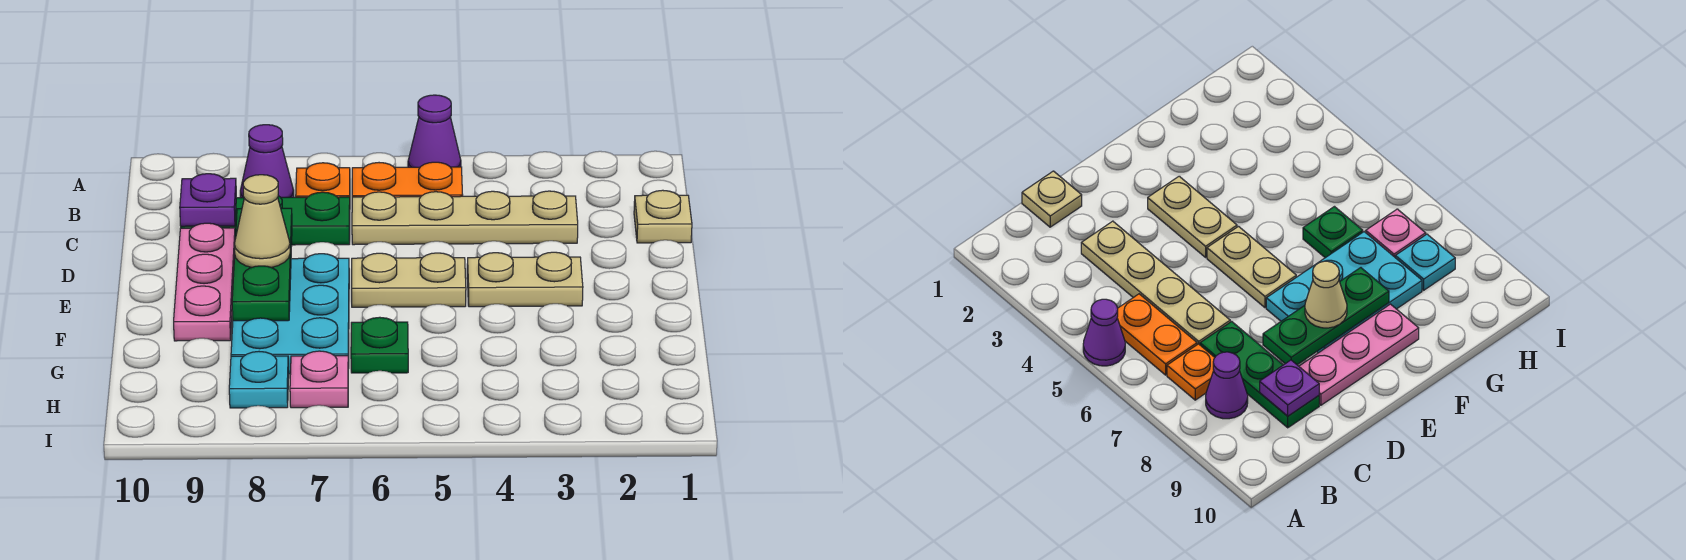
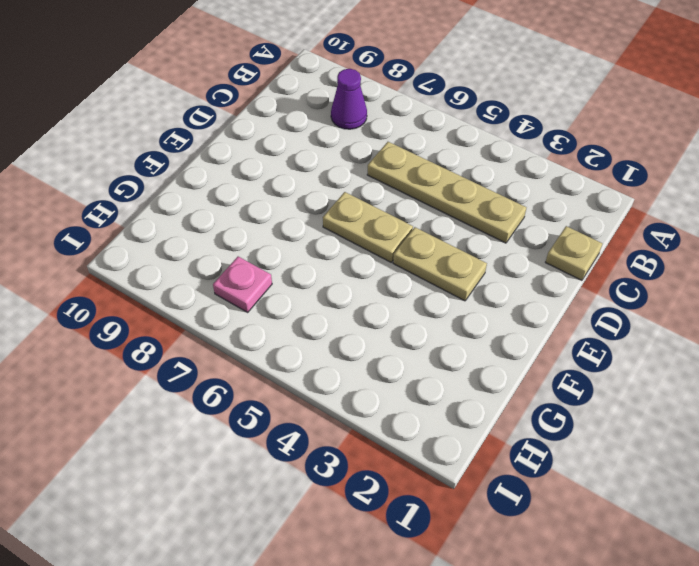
none -> purple cone A5 level 1
none -> orange plate B5:B6 level 1
none -> orange plate B7 level 1

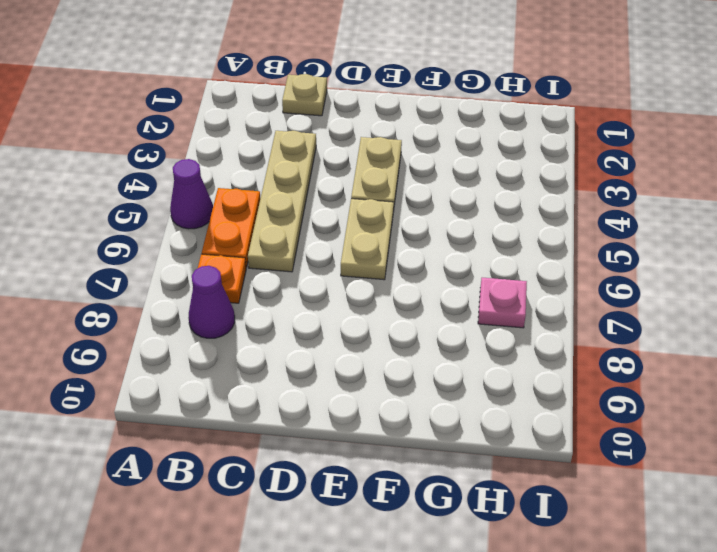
none -> green plate C7:C9 level 1
none -> pink plate D9:F9 level 1
none -> cyan plate E7:G8 level 1

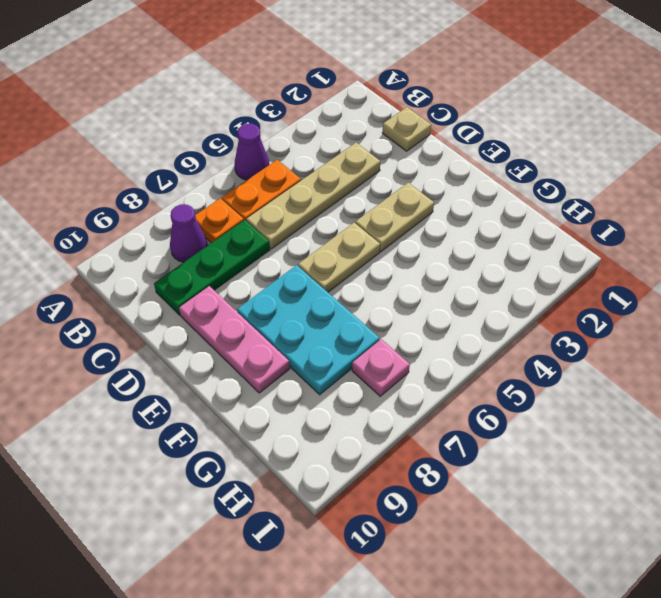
none -> green plate G6 level 1
none -> cyan plate H8 level 1
none -> purple plate C9 level 2

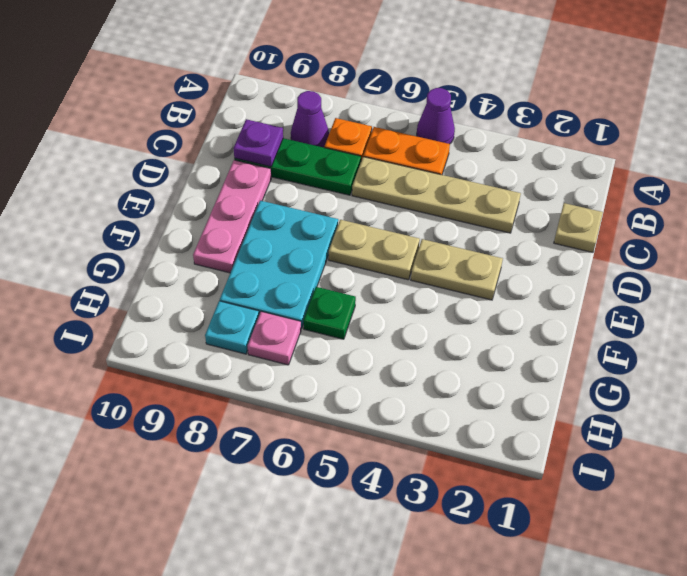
none -> green plate D8:F8 level 2
none -> tan cone E8 level 3

